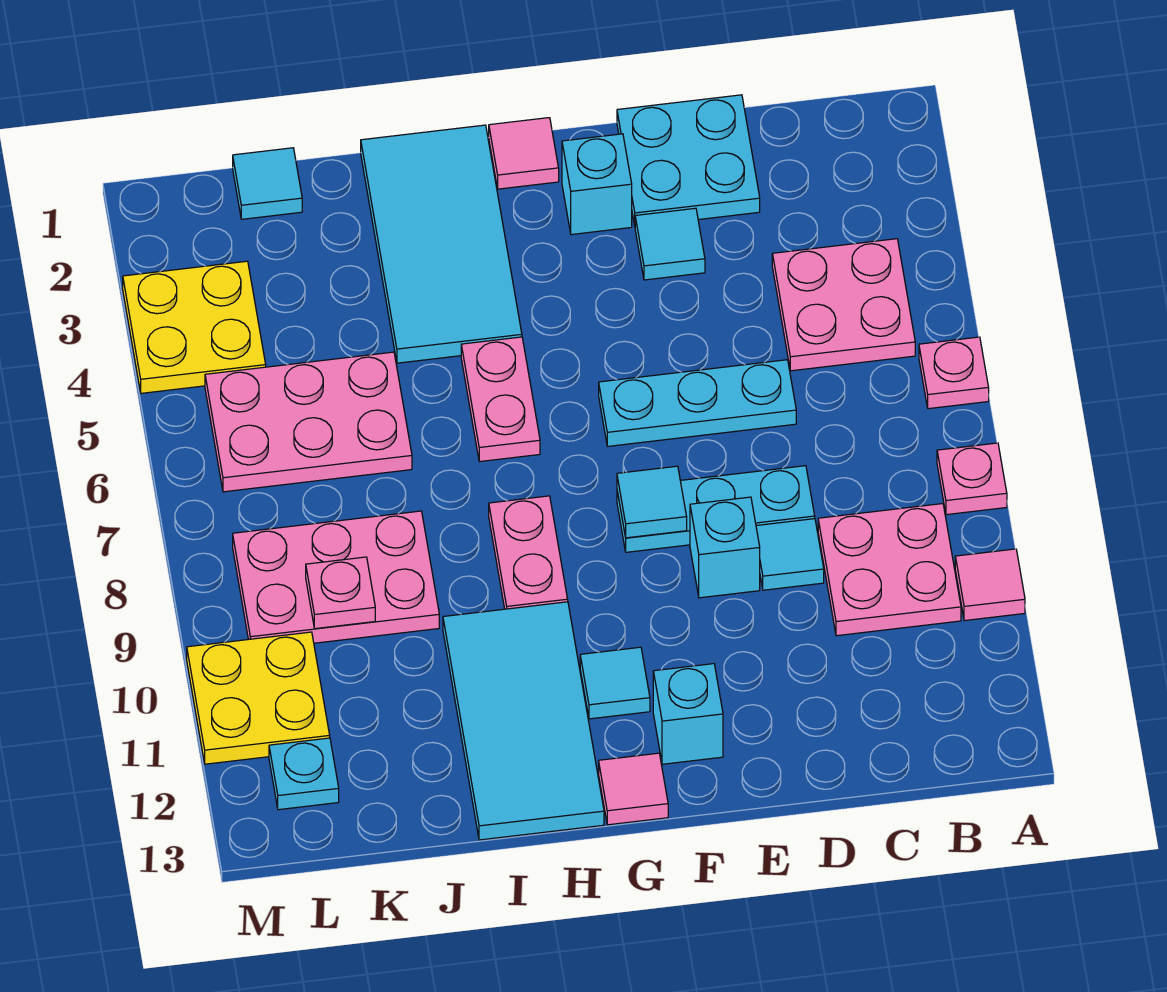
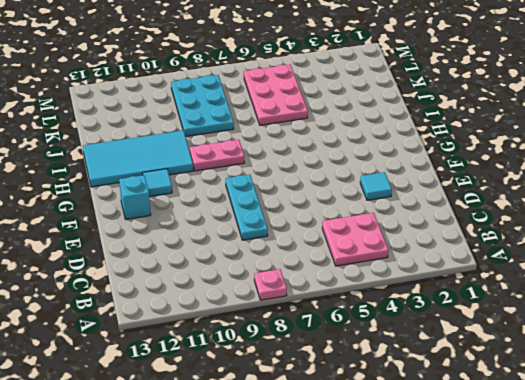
cyan plate J8:L9 level 1 -> pink plate J8:L9 level 1
none -> pink plate A6 level 1
none -> pink tile A10 level 1
none -> pink plate B9:C10 level 1

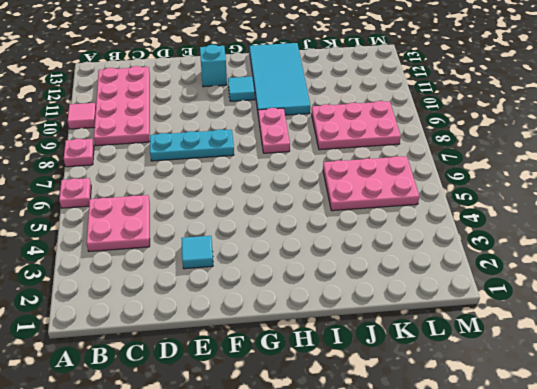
pink plate B9:C12 level 1 -> pink plate B9:C10 level 1
none -> cyan plate D1:E2 level 1
none -> cyan plate D6:F6 level 1
none -> cyan tile D9 level 1

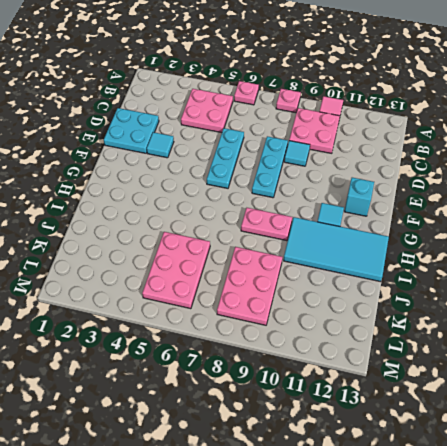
none -> cyan brick E9 level 1
none -> cyan brick F2 level 1
none -> pink tile G1 level 1

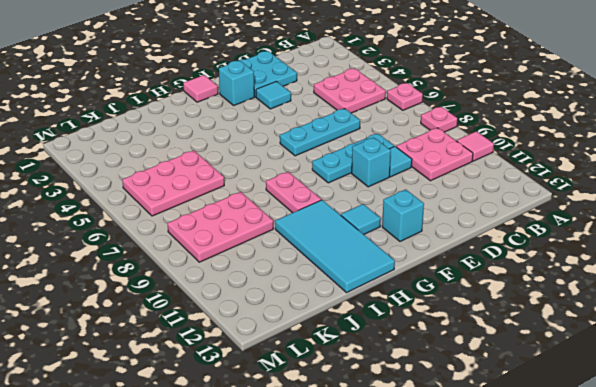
none -> pink tile G13 level 1
none -> cyan tile H1:I4 level 1
none -> pink plate H5:H6 level 1

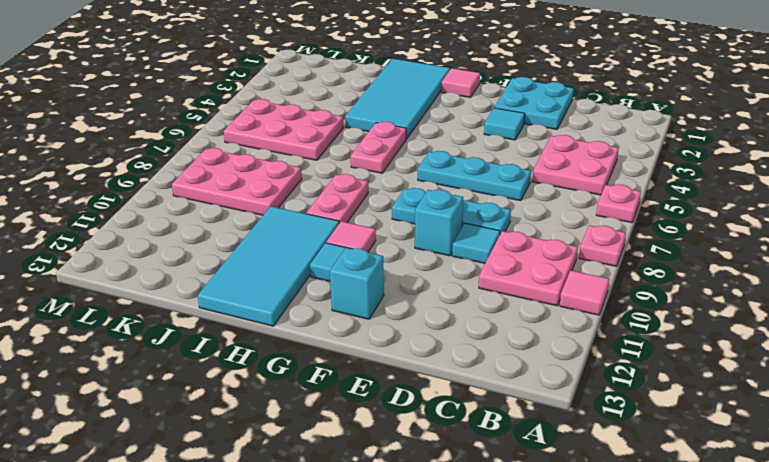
pink tile G10 level 1 -> pink tile G13 level 1
none -> cyan brick F2 level 1
none -> cyan tile K1 level 1
none -> yellow plate L3:M4 level 1

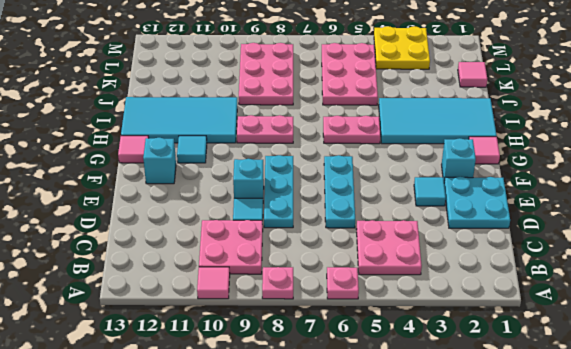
pink tile K1 level 1 -> cyan tile K1 level 1
none -> yellow plate L10:M11 level 1
none -> cyan plate L12 level 1
none -> cyan tile F8 level 2

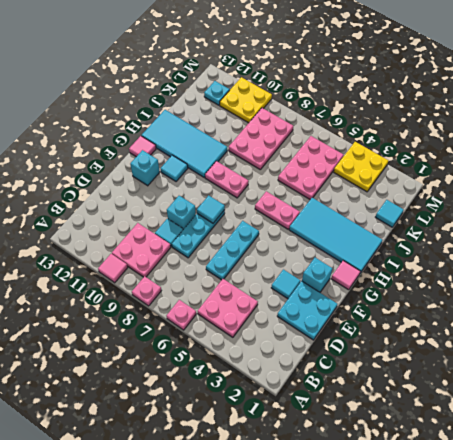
none -> pink plate K9 level 2

